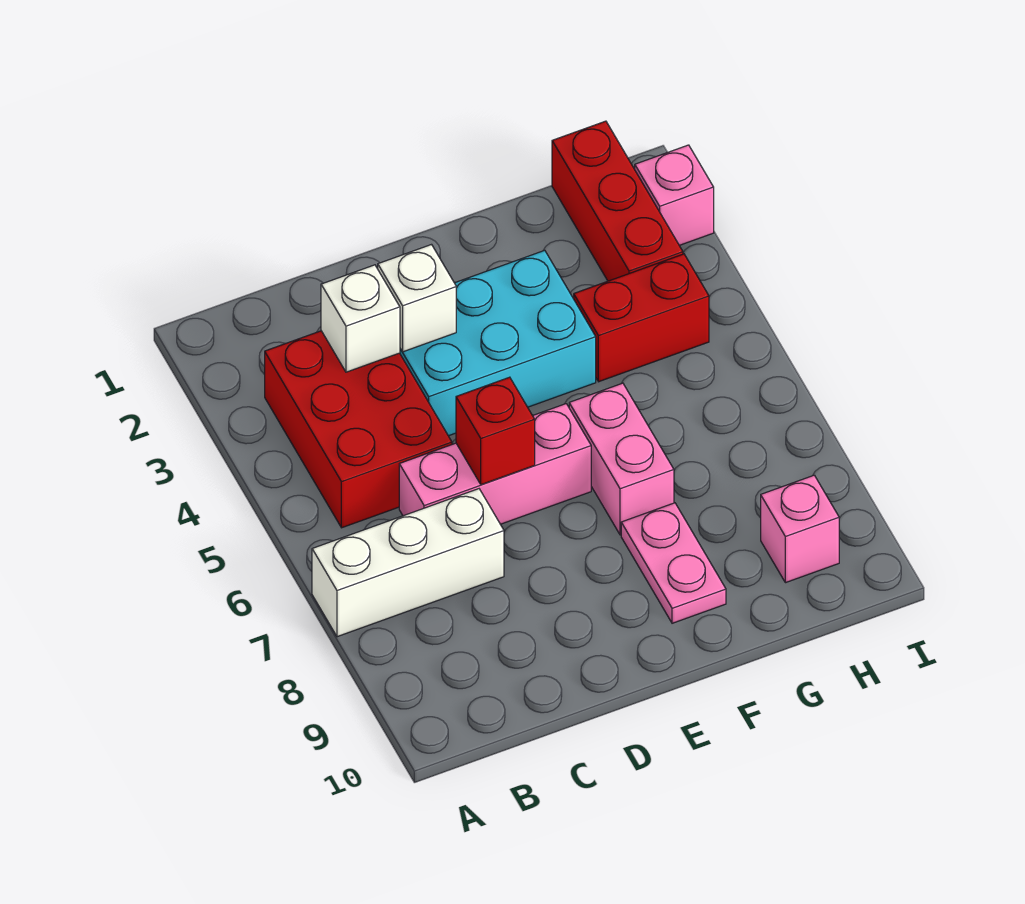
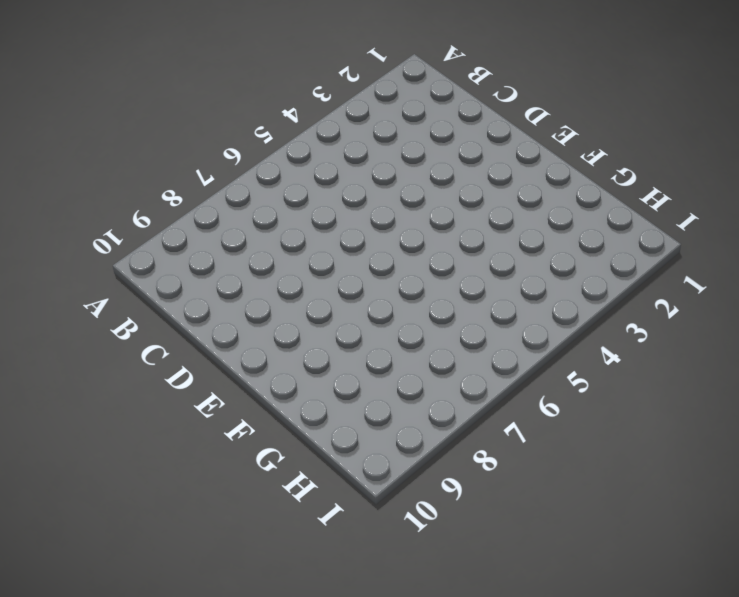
none -> white brick A7:C7 level 1
none -> red brick B3:C5 level 1
none -> pink brick C6:E6 level 1

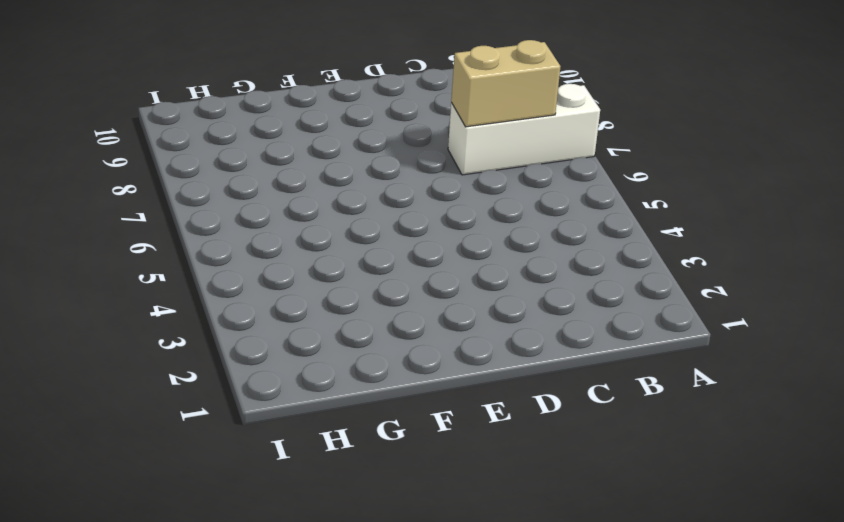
tan brick B7:C7 level 2 -> none
none -> red brick B3:C5 level 1
none -> pink brick C6:E6 level 1
none -> cyan brick D3:F4 level 1

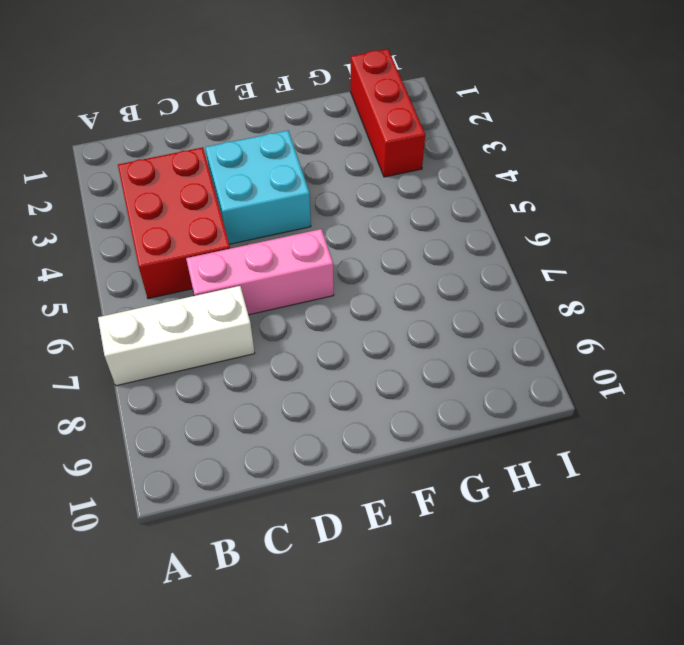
cyan brick D3:E4 level 1 -> cyan brick D3:F4 level 1
none -> pink brick F6:F7 level 1
none -> pink plate F8:F9 level 1
none -> red brick G4:H4 level 1

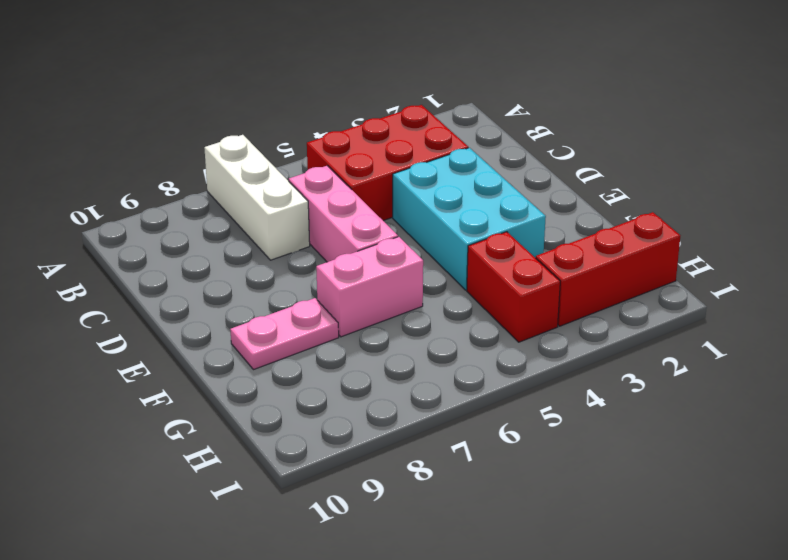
none -> pink brick H9 level 1
none -> pink brick I2 level 1
none -> white brick C3 level 2

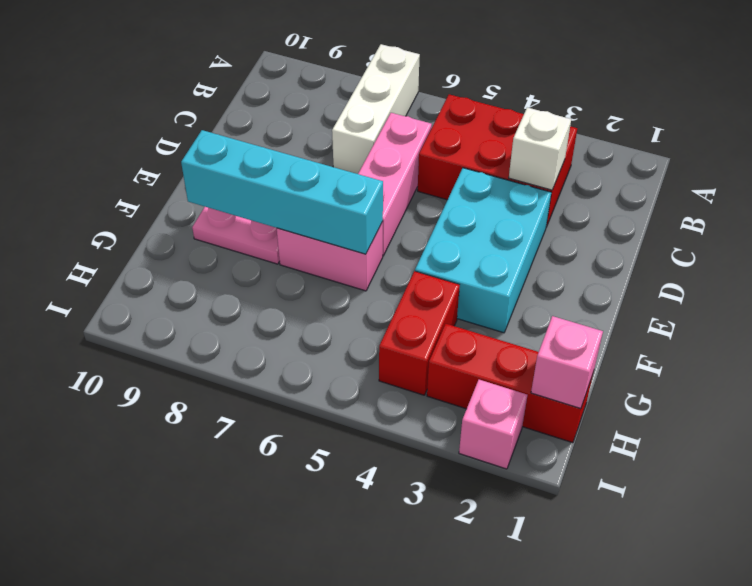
cyan brick F6:F9 level 2 -> none
pink brick H1 level 2 -> pink brick H9 level 1
none -> white brick D3 level 2
none -> red brick D6 level 2

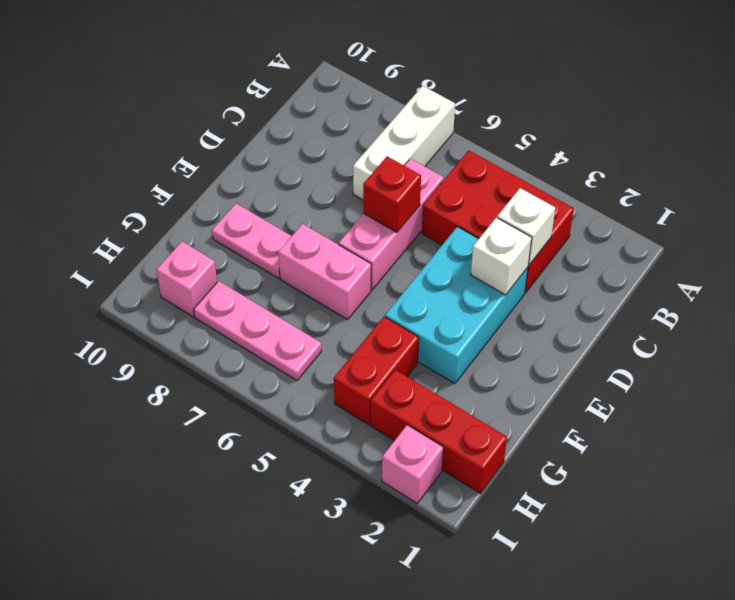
pink plate H6:H8 level 1 -> none

